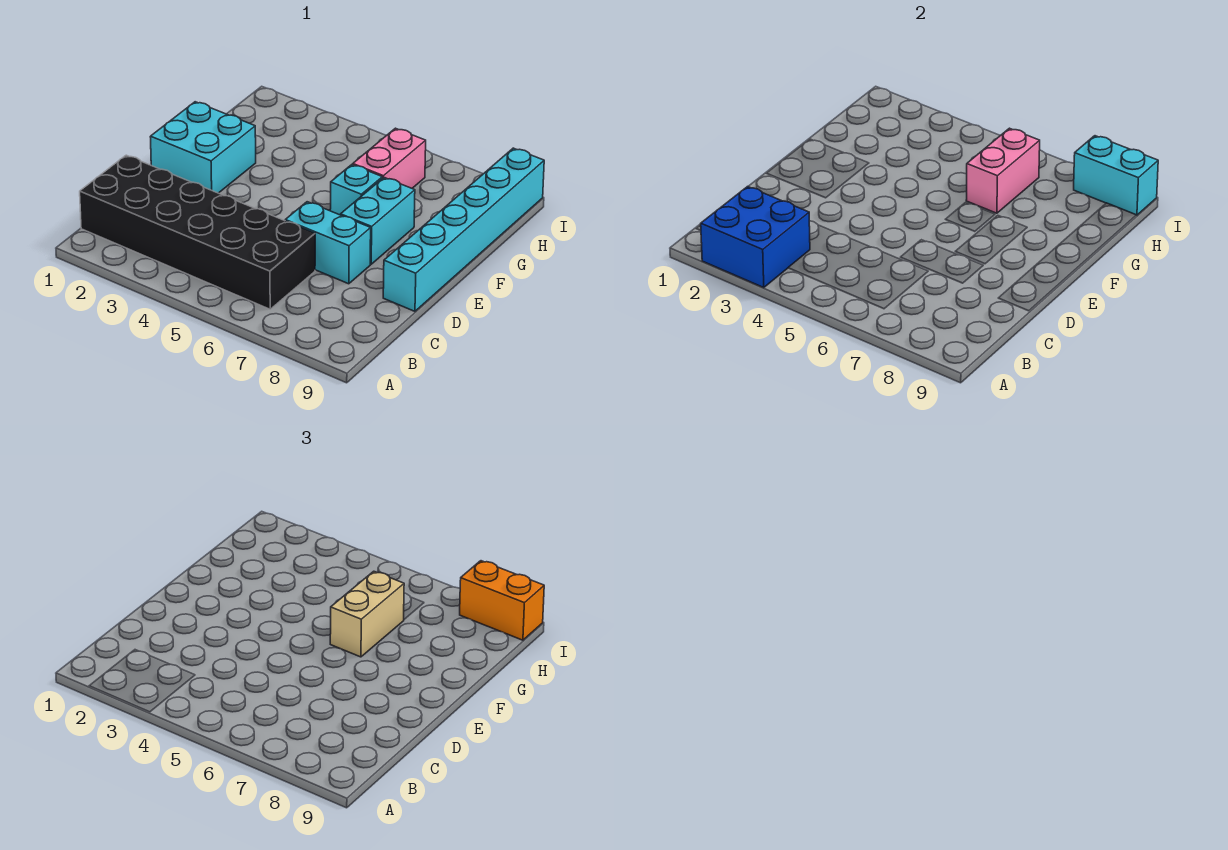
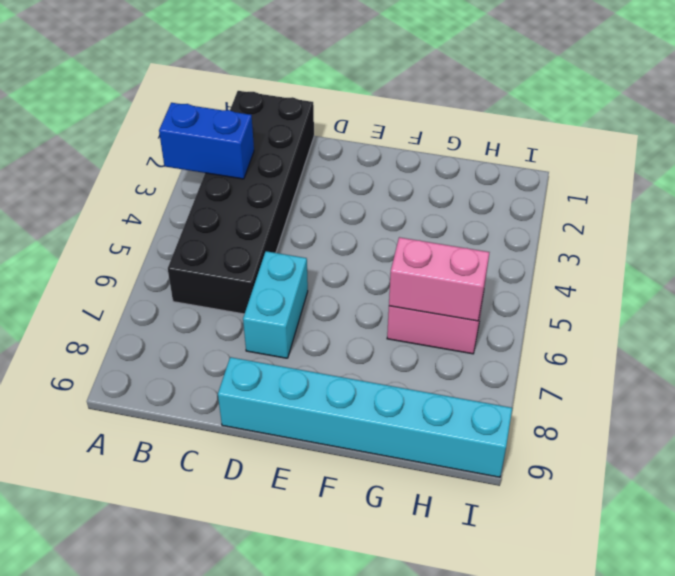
blue brick A3:B3 level 2 -> blue brick A2:B3 level 2
none -> cyan brick E1:F2 level 1
none -> cyan brick E7:F7 level 1
none -> cyan brick F6 level 1

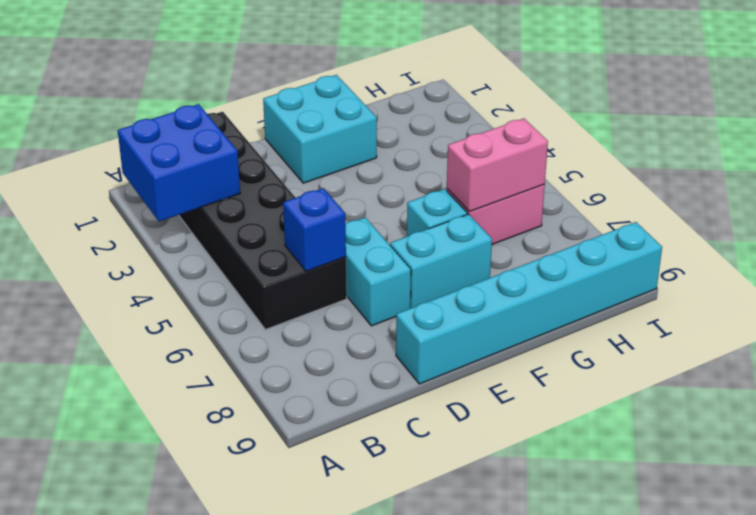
blue brick C6 level 2 -> none
none -> cyan brick I8:I9 level 2
none -> tan brick F6:G6 level 3
none -> orange brick I8:I9 level 3

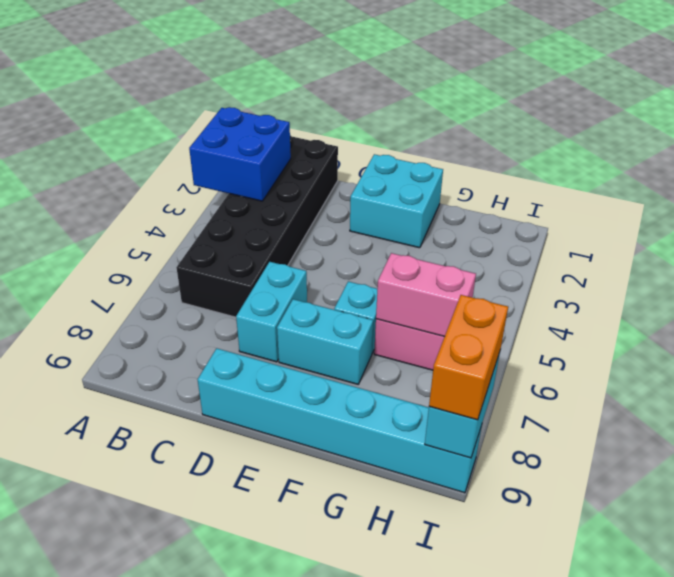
none -> tan brick F6:G6 level 3

